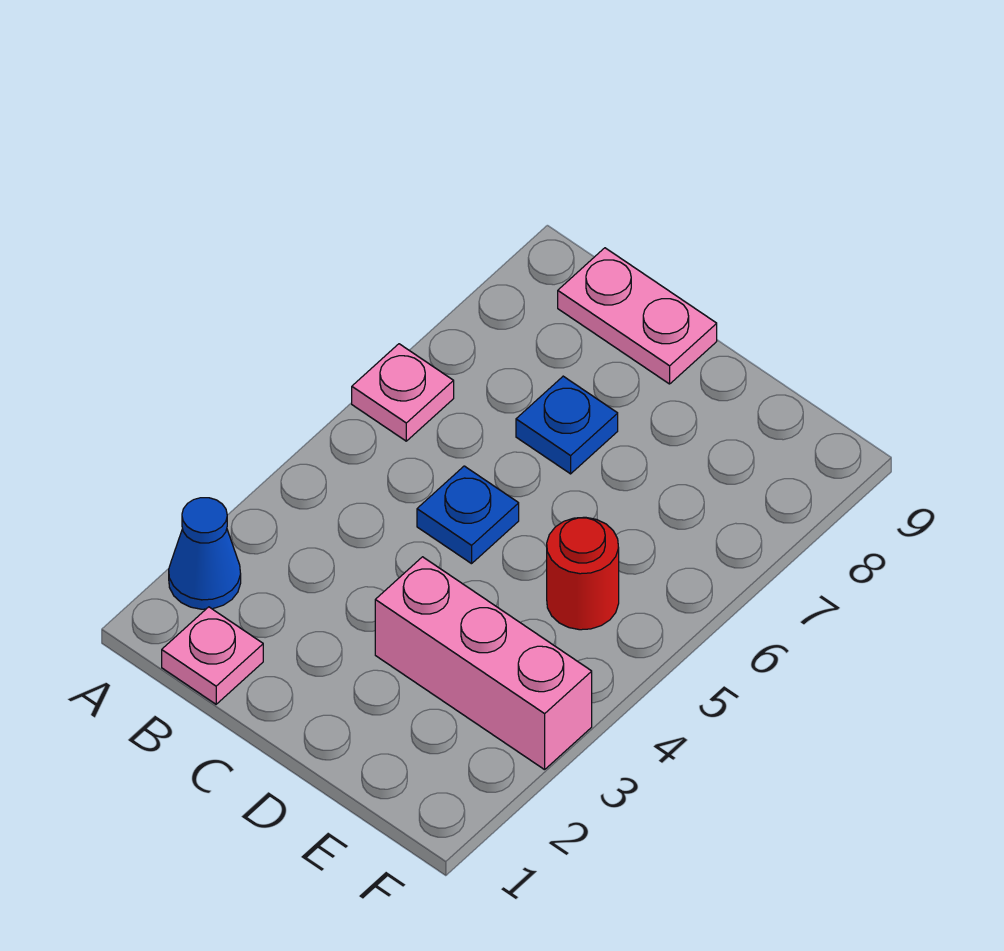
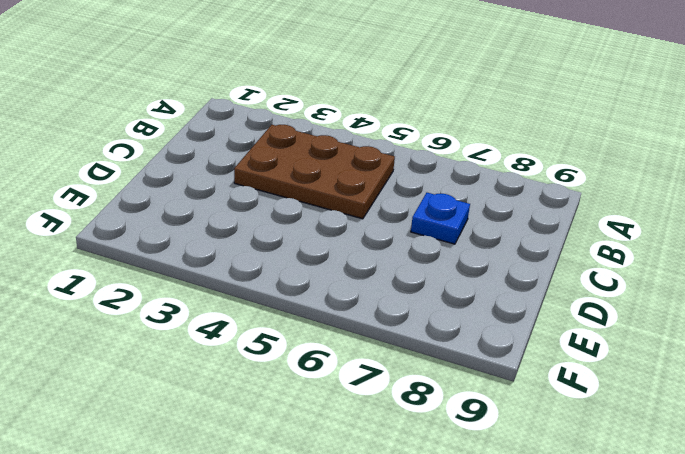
brown plate B3:C5 level 1 -> blue plate C5 level 1
none -> blue cone A2 level 1
none -> pink plate A6 level 1

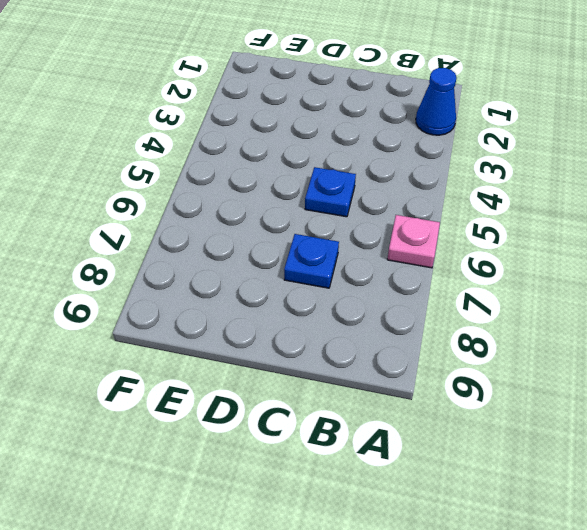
none -> pink plate B1 level 1
none -> pink plate B9:C9 level 1

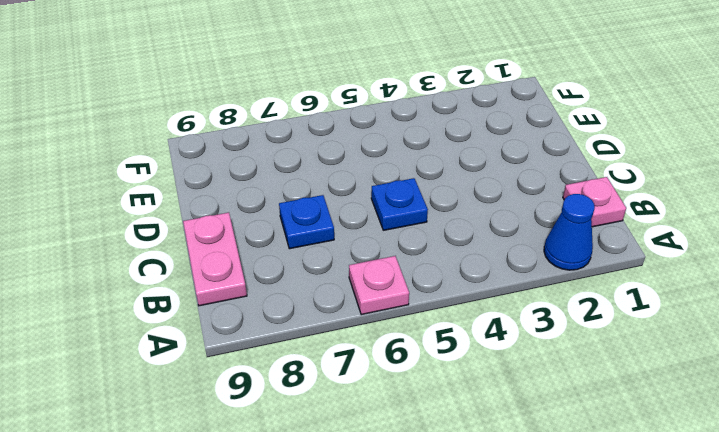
none -> pink brick D3:F3 level 1
none -> red round brick E5 level 1

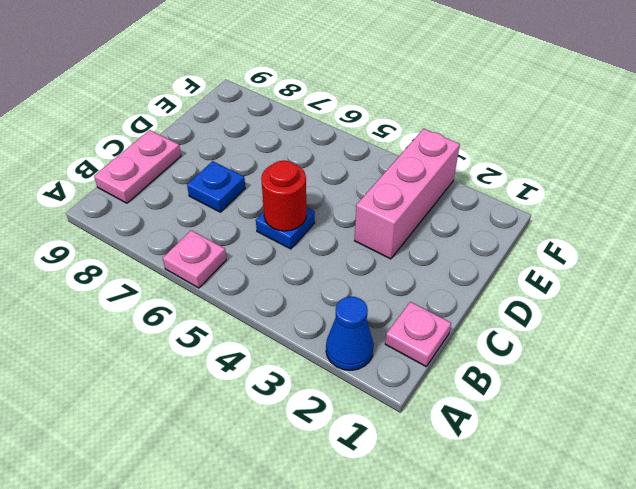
red round brick C5 level 2 -> red round brick E5 level 1

